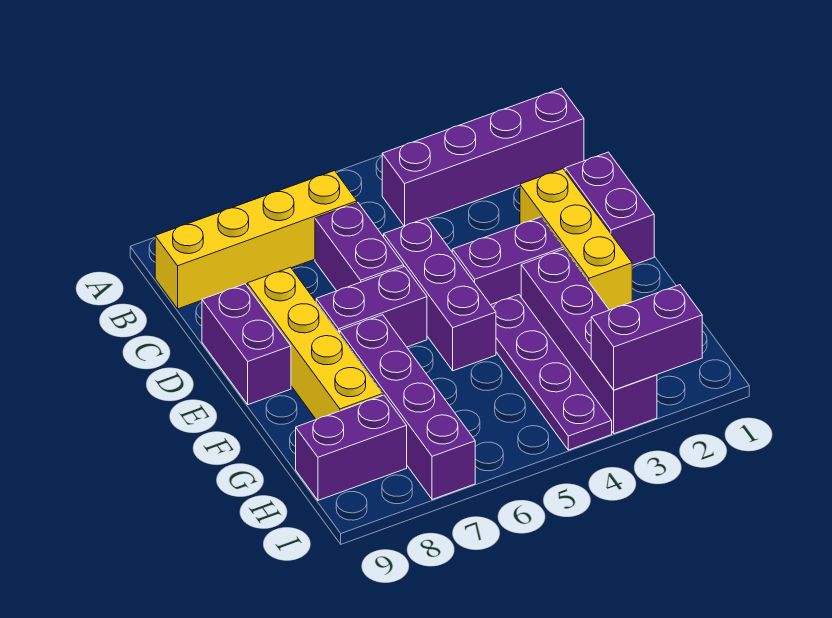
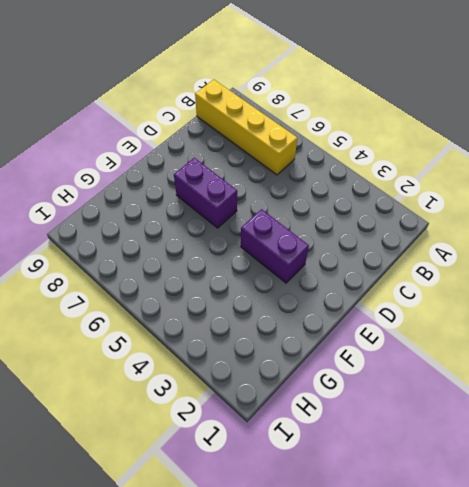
none -> purple brick B1:B4 level 1
none -> purple brick C6:D6 level 1
none -> purple brick D1:E1 level 1

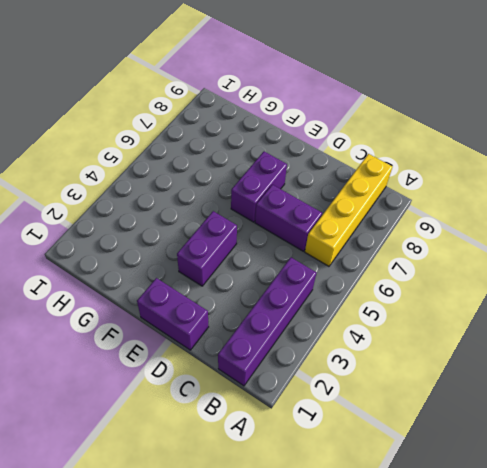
none -> yellow brick D2:F2 level 1
none -> purple brick D5:F5 level 1
none -> yellow brick D8:G8 level 1

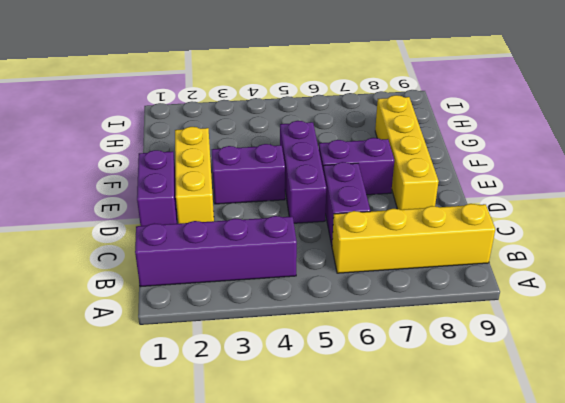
none -> purple brick D9:E9 level 1
none -> purple brick F3:I3 level 1
none -> purple plate F4:I4 level 1

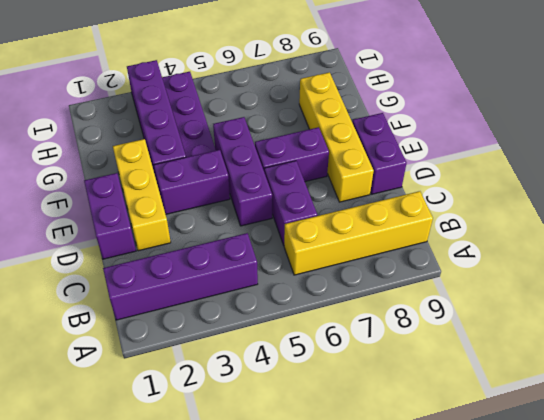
none -> purple brick F7:I7 level 1
none -> purple brick H8:H9 level 1
none -> purple brick I2:I3 level 2

